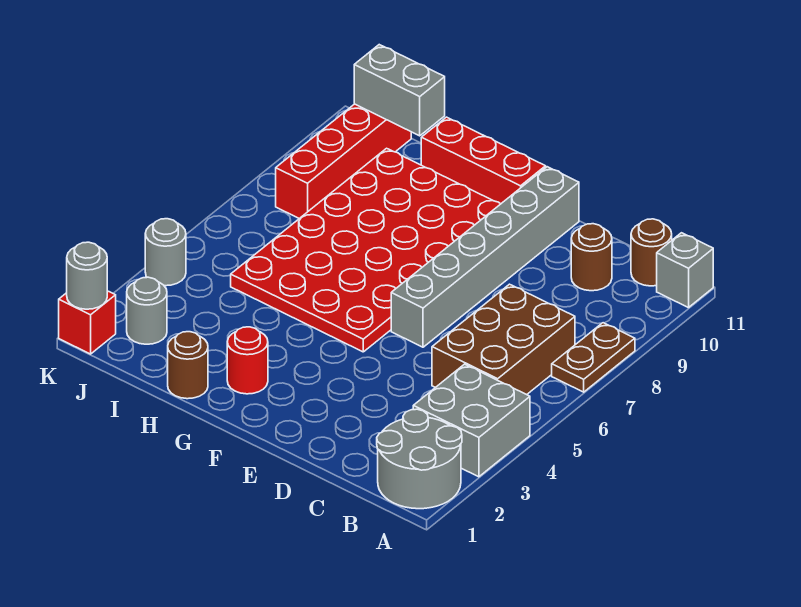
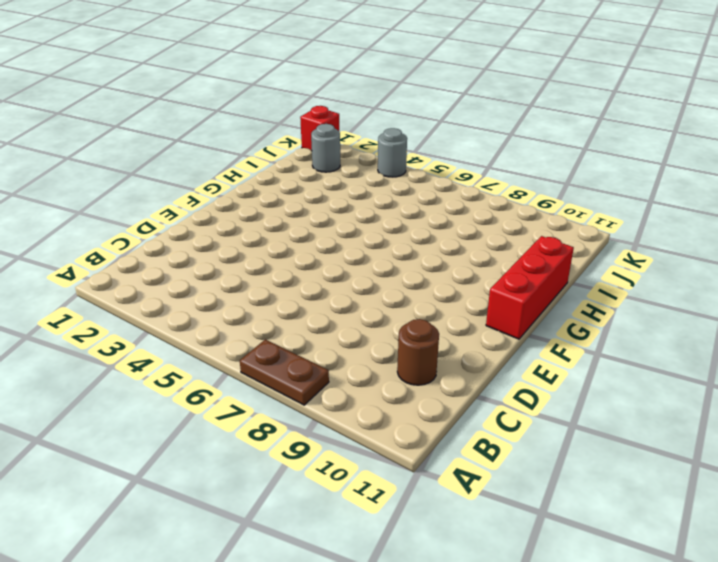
none -> grey round brick A1:B2 level 1
none -> grey brick A3:B4 level 1
none -> grey brick A11 level 1

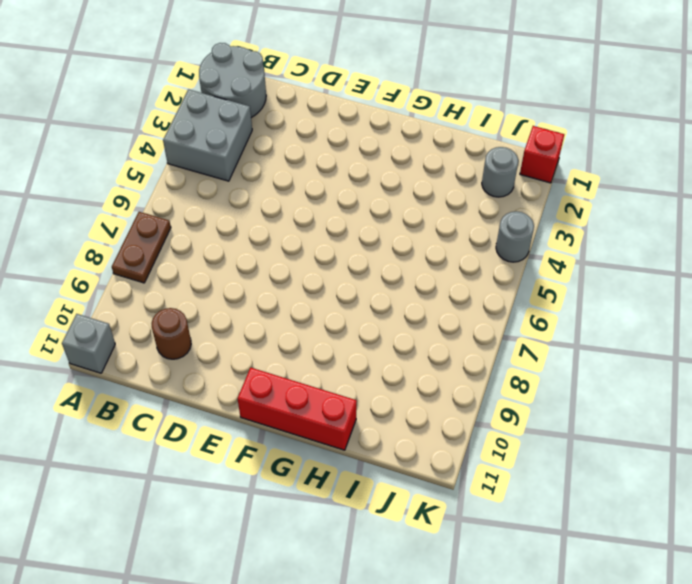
none -> brown brick B5:C7 level 1
none -> brown round brick B11 level 1
none -> grey brick E6:E11 level 1

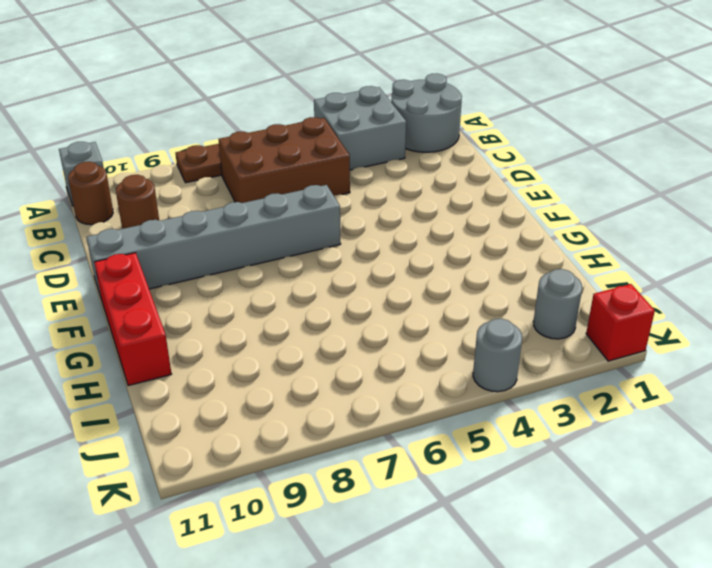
none -> red plate F5:I10 level 1
none -> red round brick G2 level 1
none -> brown round brick H1 level 1

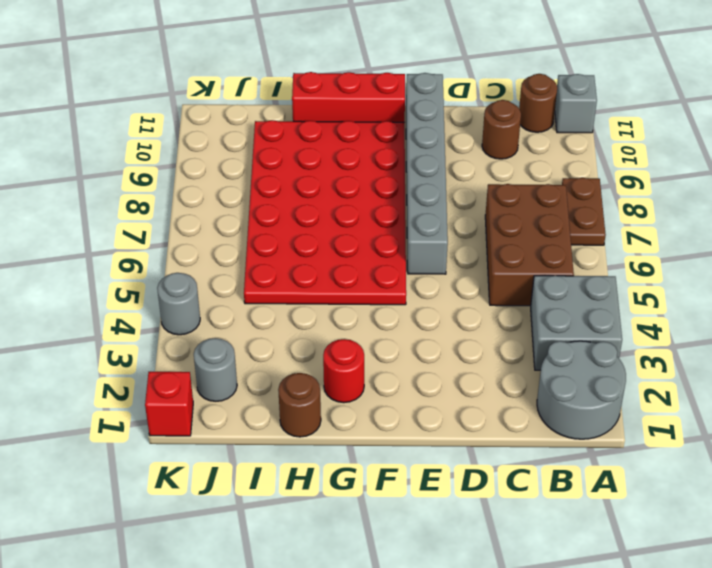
none -> red brick J8:J11 level 1
none -> grey brick I11:J11 level 2
none -> grey round brick K1 level 2

